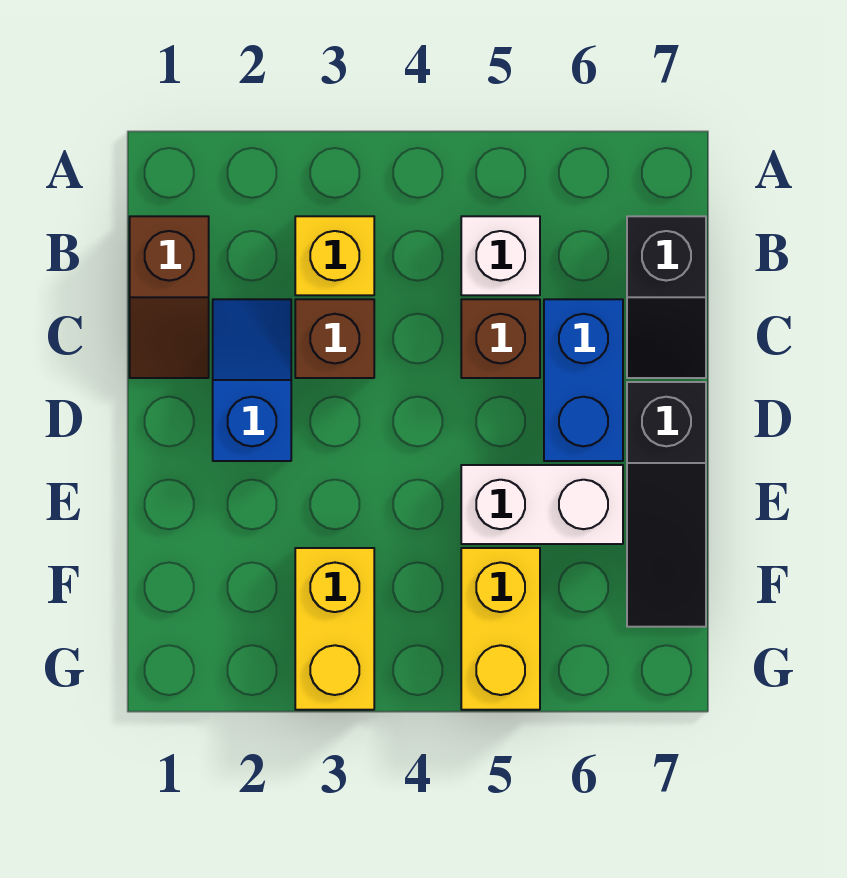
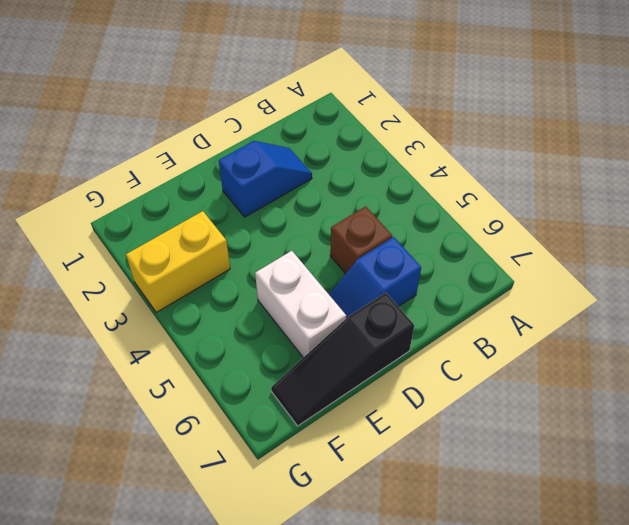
blue slope C6:D6 level 1 top C -> blue brick C6:D6 level 1
none -> brown slope B1:C1 level 1 top B
none -> yellow brick B3 level 1
none -> white brick B5 level 1

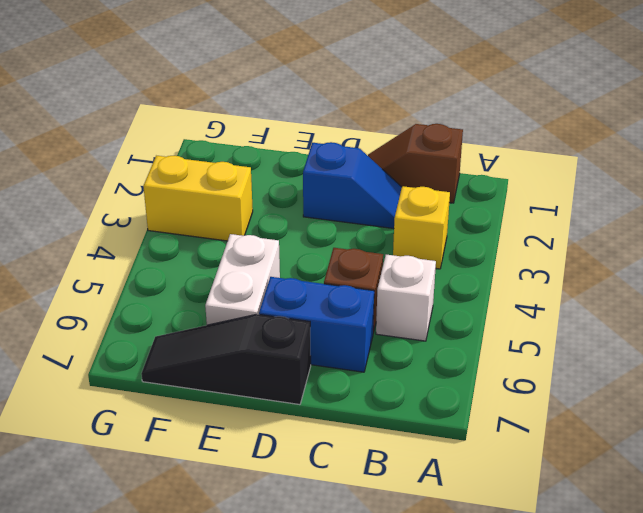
none -> black slope B7:C7 level 1 top B
none -> brown brick C3 level 1
none -> yellow brick F5:G5 level 1

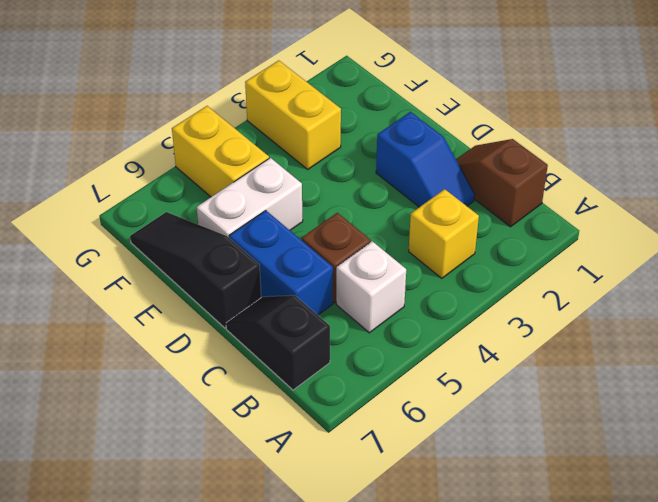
none -> brown brick C3 level 1

